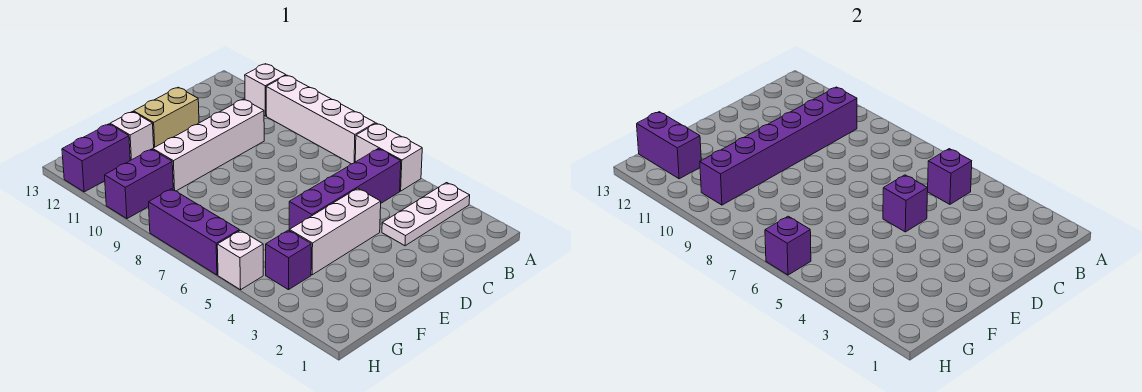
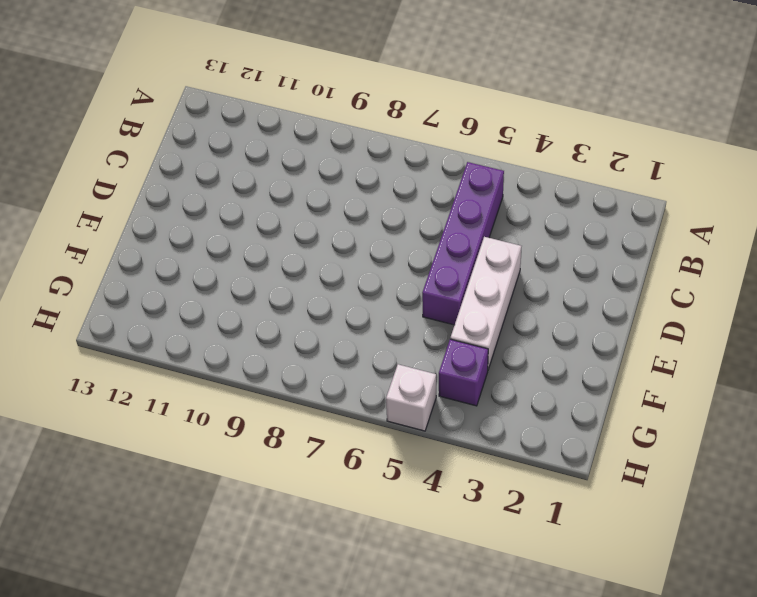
none -> white plate A3:C3 level 1
none -> white brick A5:A6 level 1
none -> white brick A7:A10 level 1

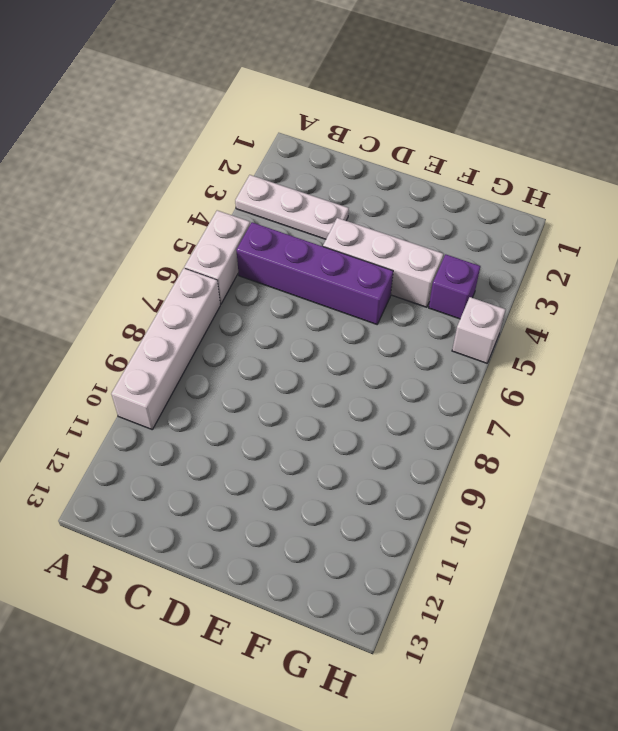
none -> white brick A11 level 1
none -> white brick C10:F10 level 1
none -> tan brick D12:E12 level 1

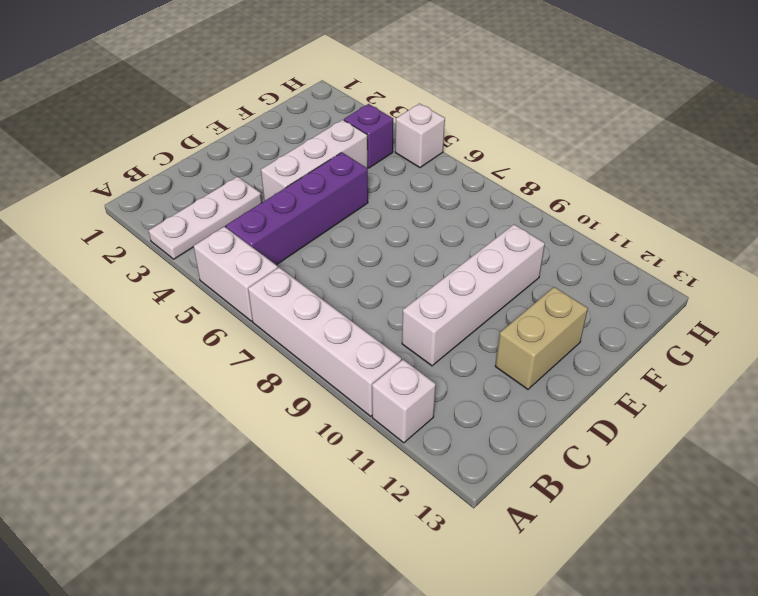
none -> white brick F12 level 1
none -> purple brick G10:H10 level 1
none -> purple brick G12:H12 level 1

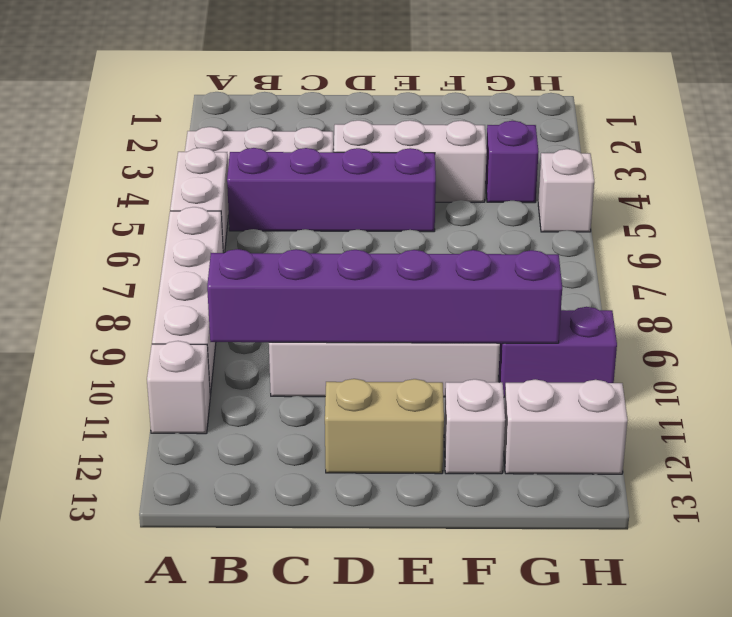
white brick G12:H12 level 1 -> purple brick G12:H12 level 1
none -> purple brick H6:H8 level 1
none -> purple brick B5 level 2
none -> purple brick D5 level 2

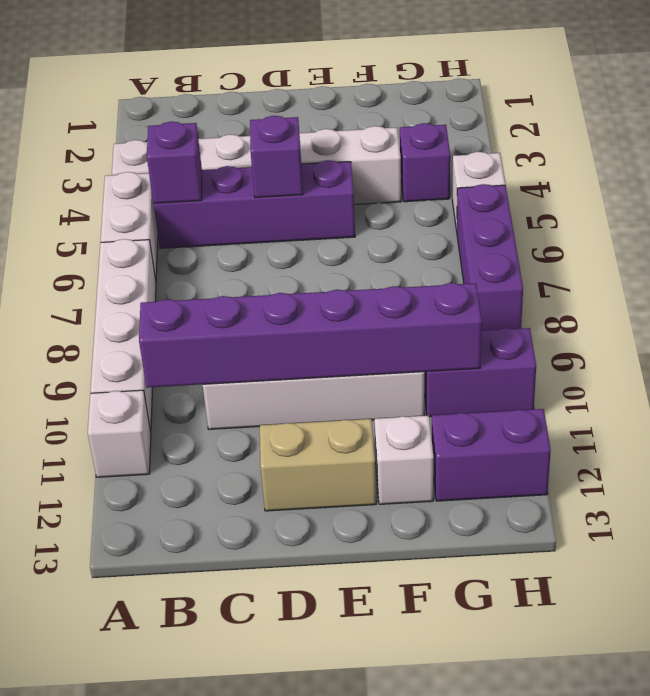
none -> purple brick G12:G13 level 2
none -> purple brick H6 level 2

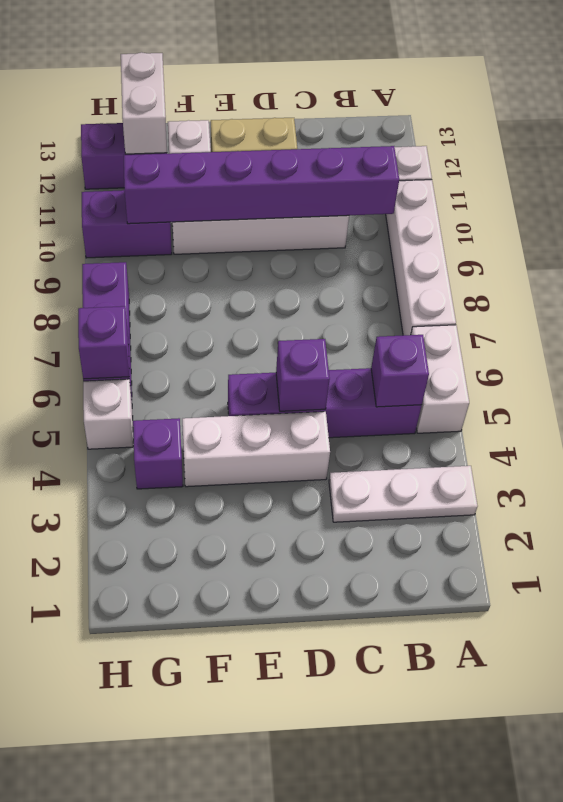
white brick G12:G13 level 2 -> purple brick G12:G13 level 2

